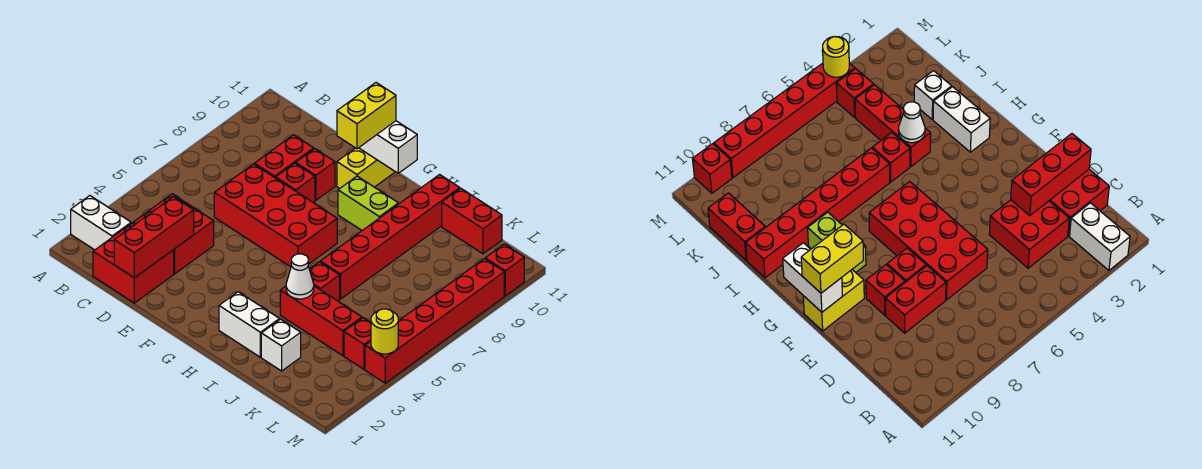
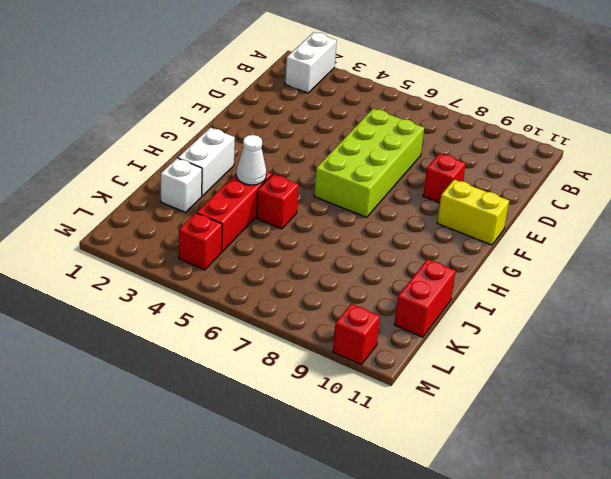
lime brick D6:G7 level 1 -> red brick D6:G7 level 1
none -> red brick C1:D2 level 1
none -> red brick C3:D4 level 1
none -> red brick D8:D9 level 1

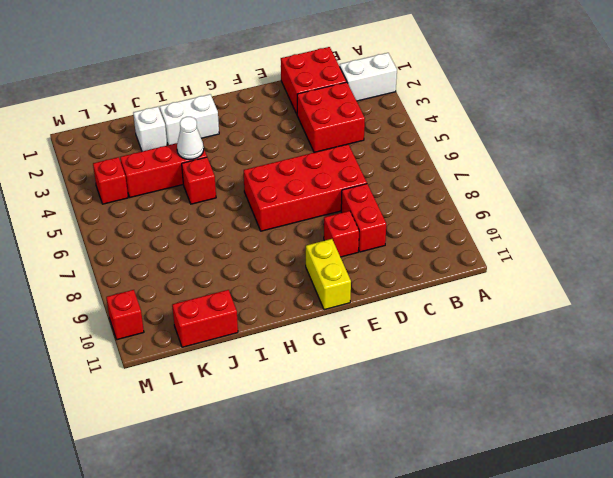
none -> red brick E8 level 1
none -> lime brick G9:H9 level 1
none -> red brick I6:I11 level 1

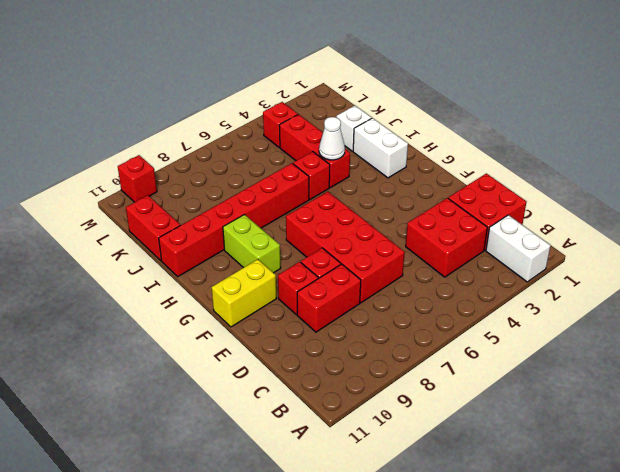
none -> red brick M4:M9 level 1
none -> red brick D1:D3 level 2
none -> white brick F11:G11 level 2

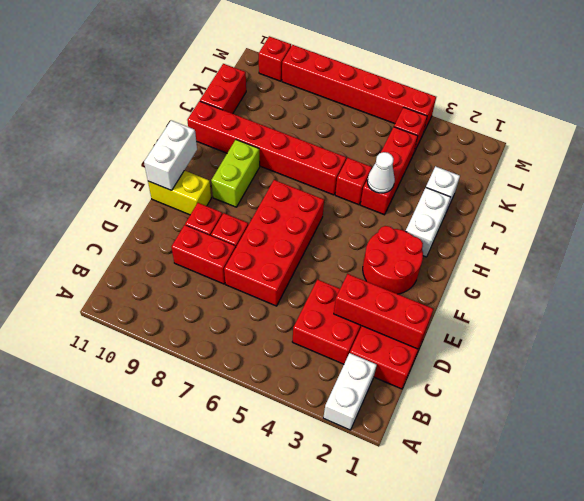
red round brick F2:G3 level 1 -> none
none -> yellow round brick M4 level 2
none -> yellow brick F10:F11 level 3

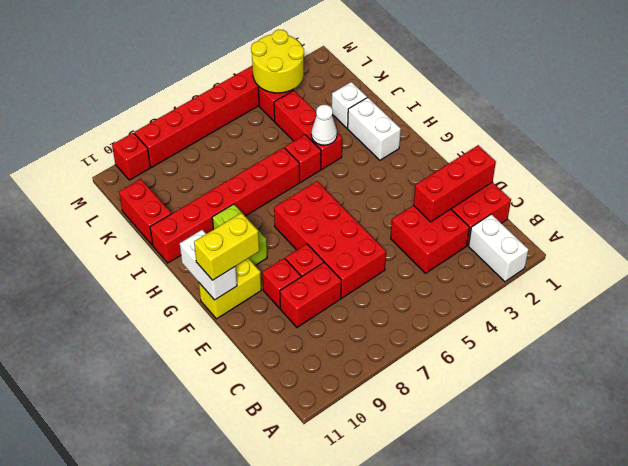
yellow round brick L3:M4 level 2 -> yellow round brick M4 level 2

